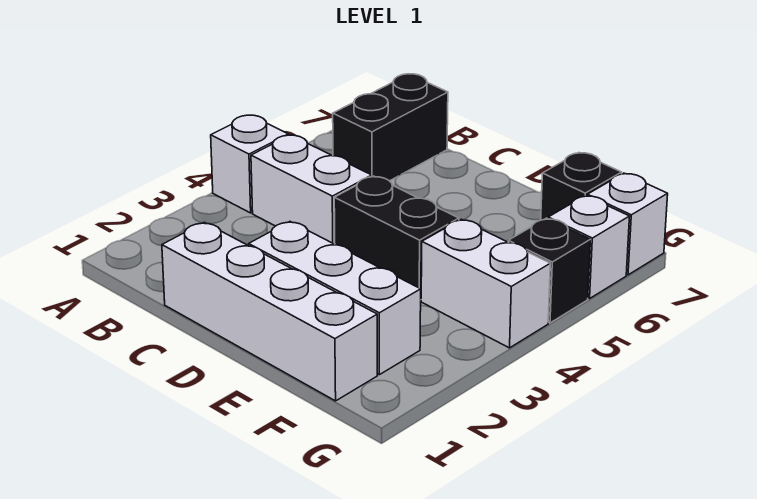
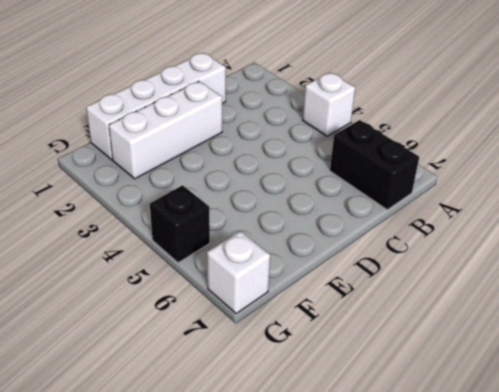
none -> white brick B4:C4 level 1
none -> black brick D4:E4 level 1

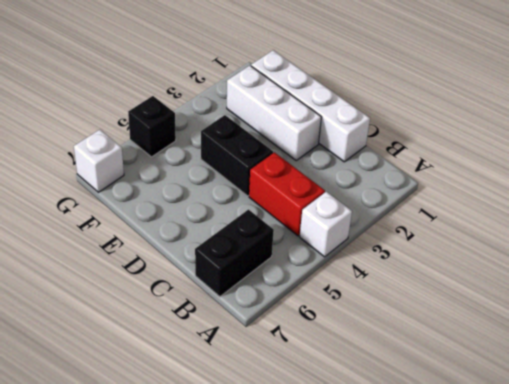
red brick B4:C4 level 1 -> white brick B4:C4 level 1
none -> white brick F4:G4 level 1
none -> black brick F7 level 1

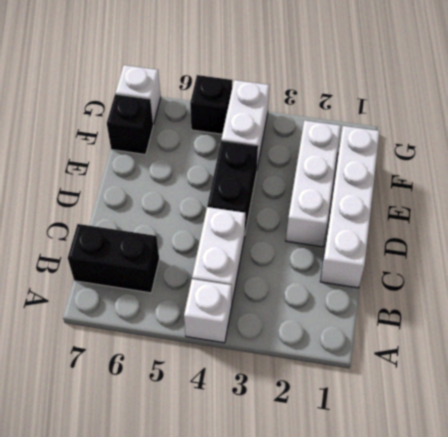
none -> white brick G6 level 1

